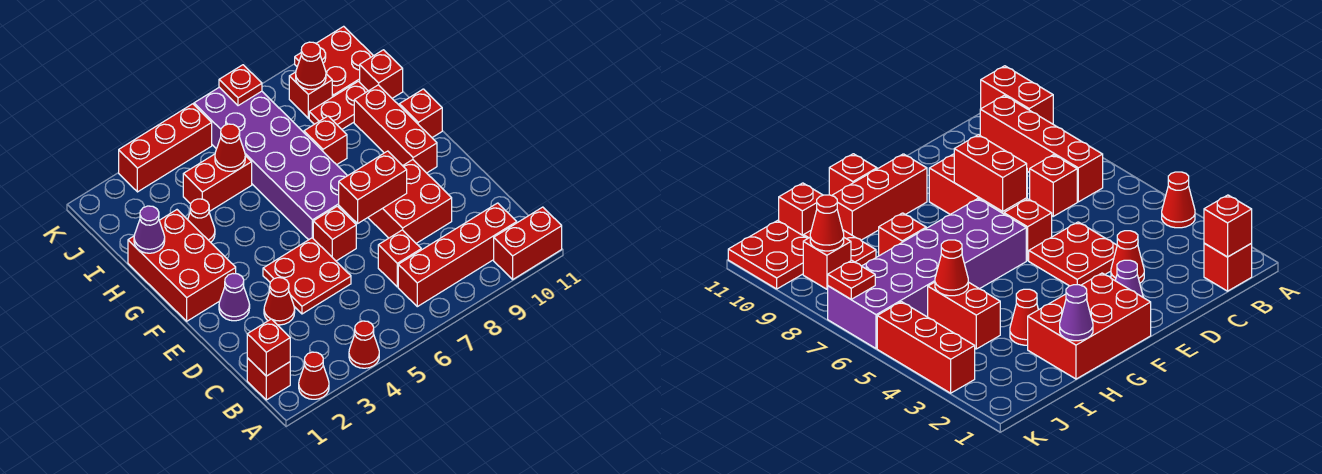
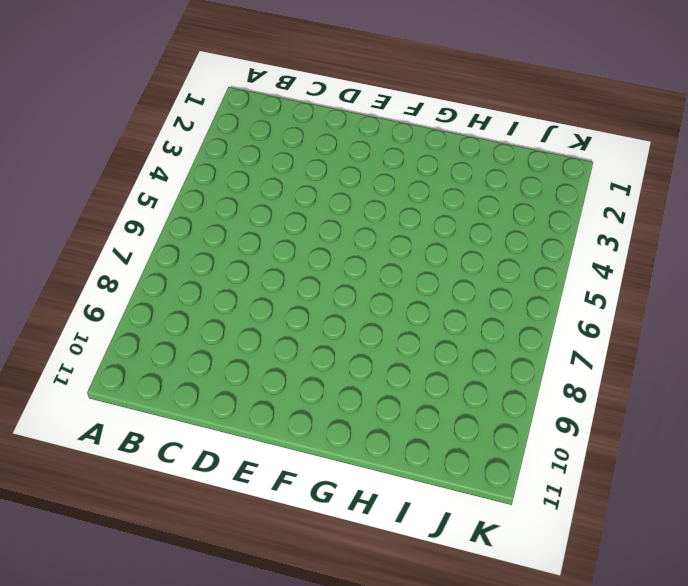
none -> red cone A2 level 1
none -> red cone A4 level 1
none -> red brick A10:A11 level 1

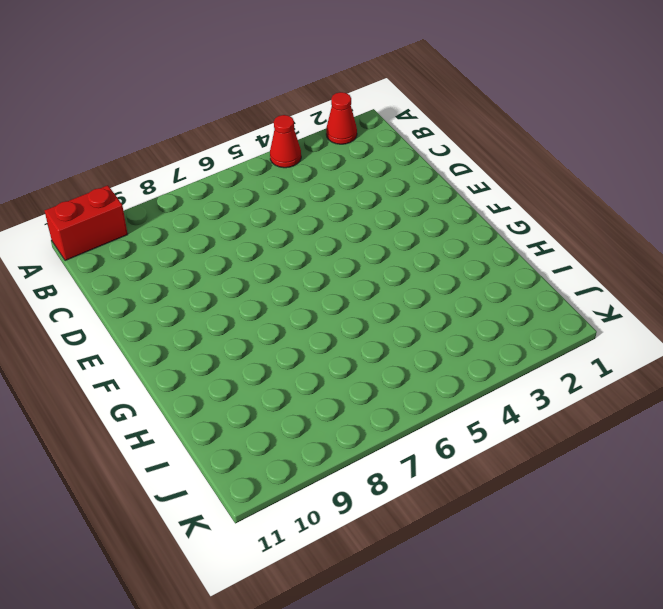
none -> red brick B1 level 1
none -> red brick B7:B10 level 1
none -> red brick C7 level 1

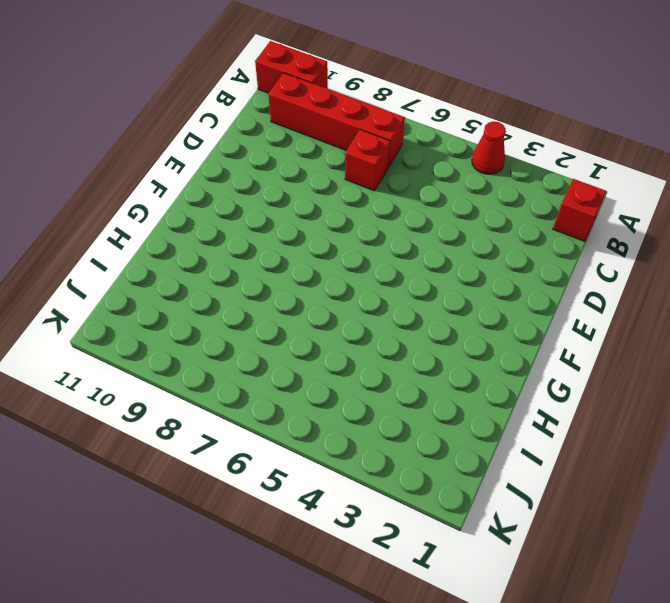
none -> red cone A2 level 1
none -> red cone D3 level 1
none -> red plate D4:E5 level 1

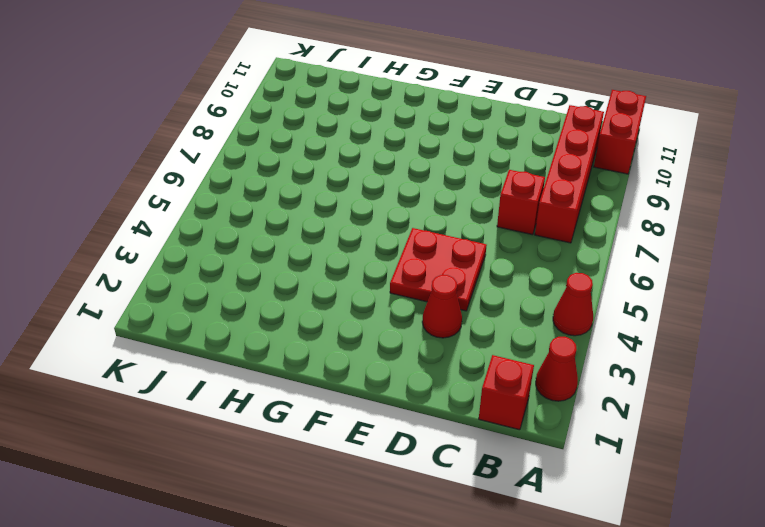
none -> red brick D8:E9 level 1
none -> purple cone E2 level 1
none -> red brick E6 level 1

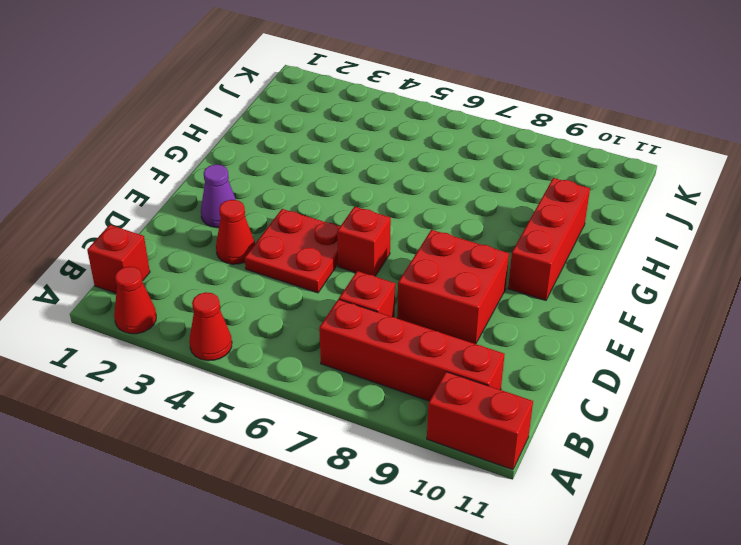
none -> red brick F1:H2 level 1
none -> purple brick F6:K7 level 1
none -> red brick G11 level 1

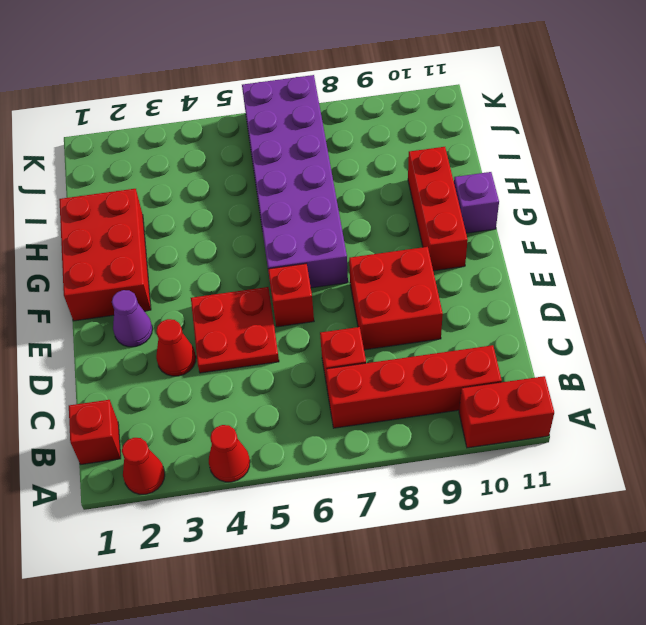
purple brick G11 level 1 -> red brick G11 level 1
none -> red cone H3 level 1
none -> red brick H8 level 1
none -> red brick I4:I5 level 1

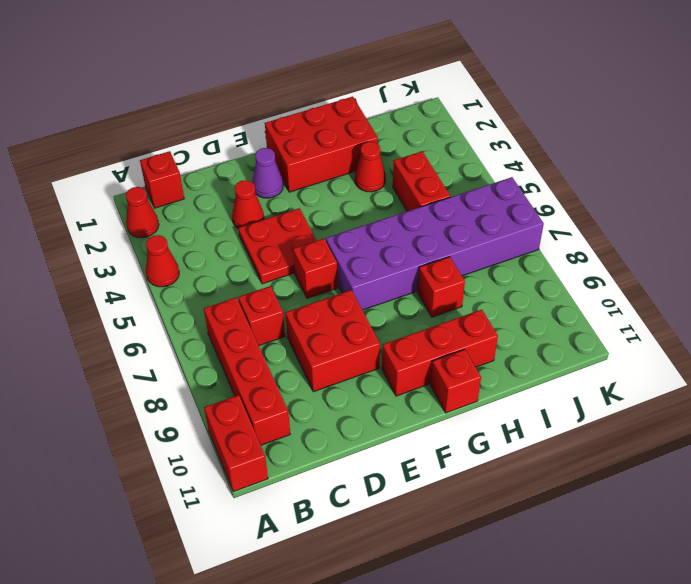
none -> red plate I9:I10 level 1
none -> red brick I11 level 1
none -> red brick J9 level 1

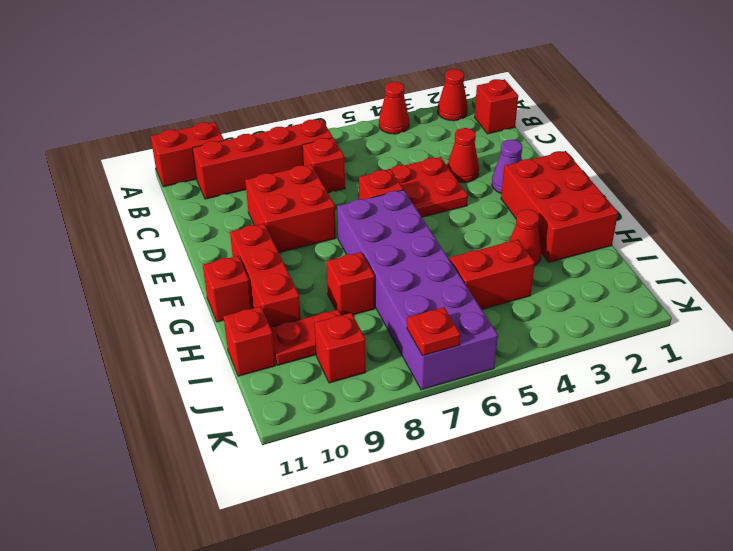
none -> red plate J10:K11 level 1
none -> red brick K3:K5 level 1
none -> red brick B1 level 2

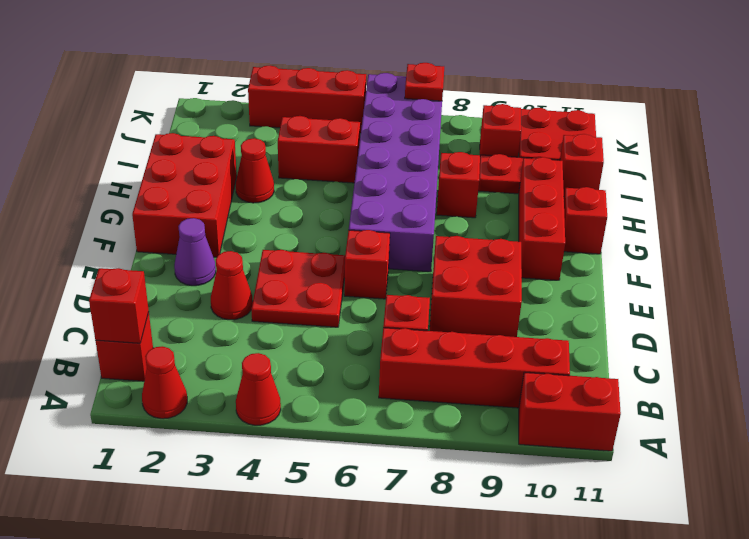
none -> red brick E7:E8 level 2
none -> purple cone H1 level 2
none -> red cone I5 level 2

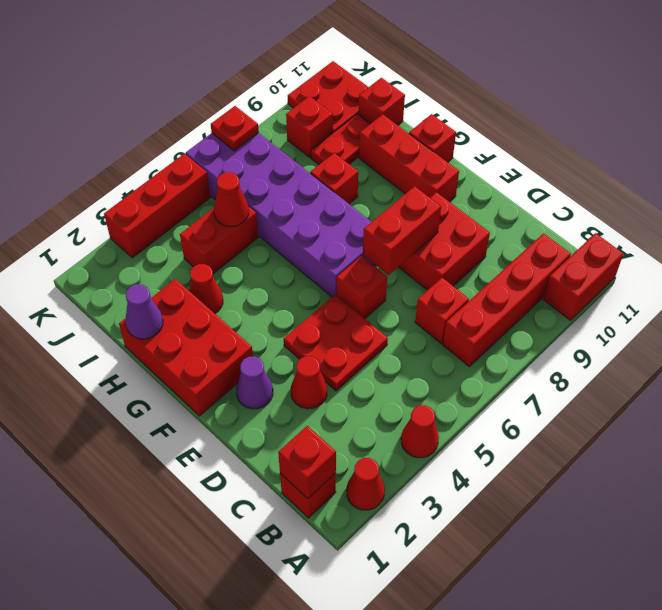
none -> red cone J9 level 2

